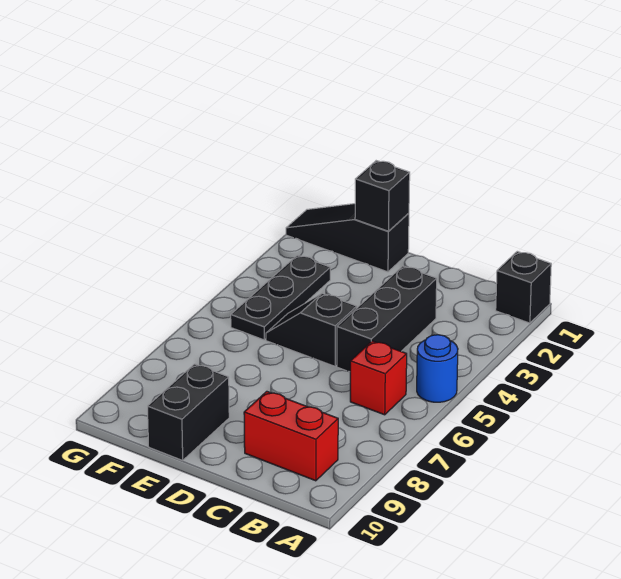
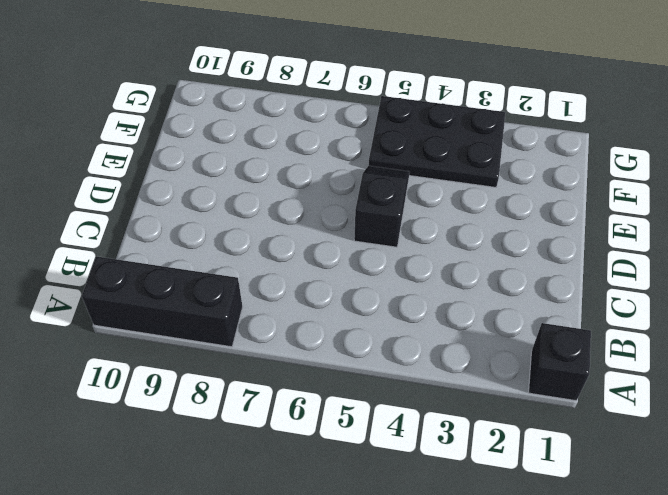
black brick A8:A10 level 1 -> black brick C3:C5 level 1
black plate F3:G5 level 1 -> black plate F3:F5 level 1
none -> blue round brick A5 level 1
none -> red brick B6 level 1

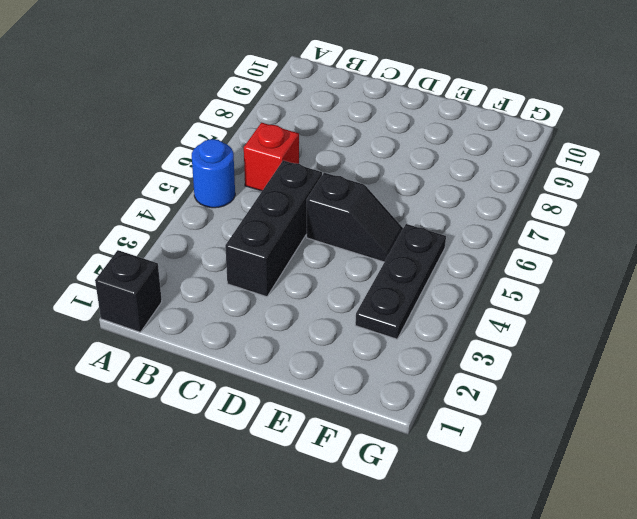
none -> red brick B9:C9 level 1
none -> black slope E1:G1 level 1 top E

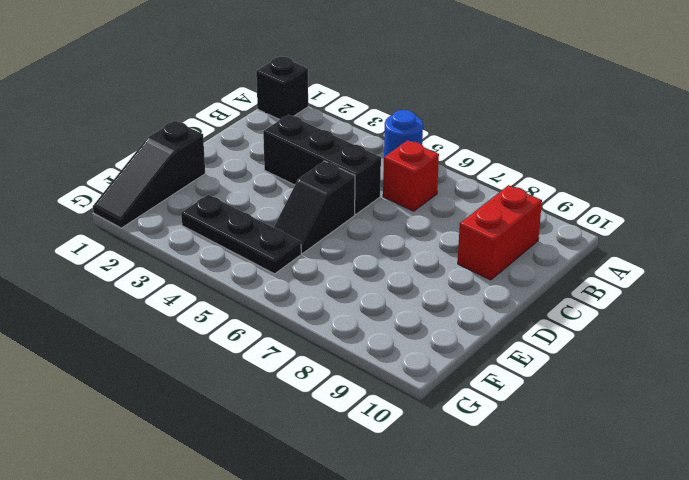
none -> black brick E9:E10 level 1
none -> black brick E1 level 2

